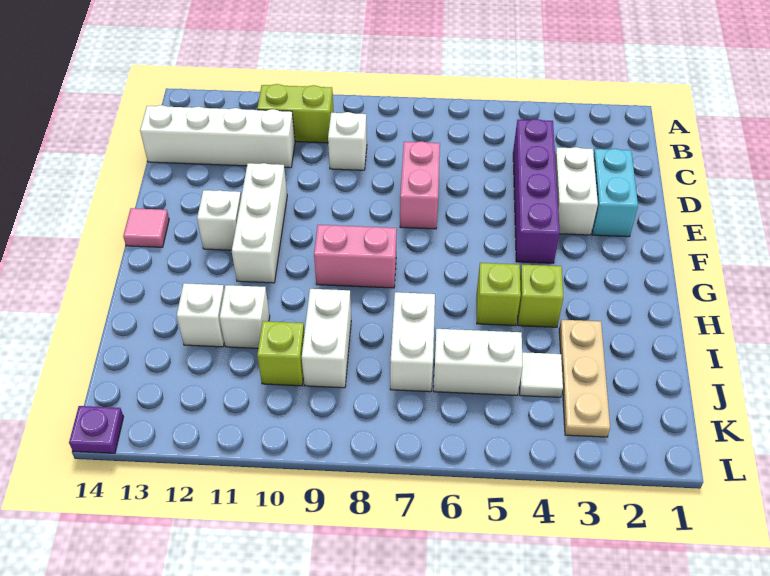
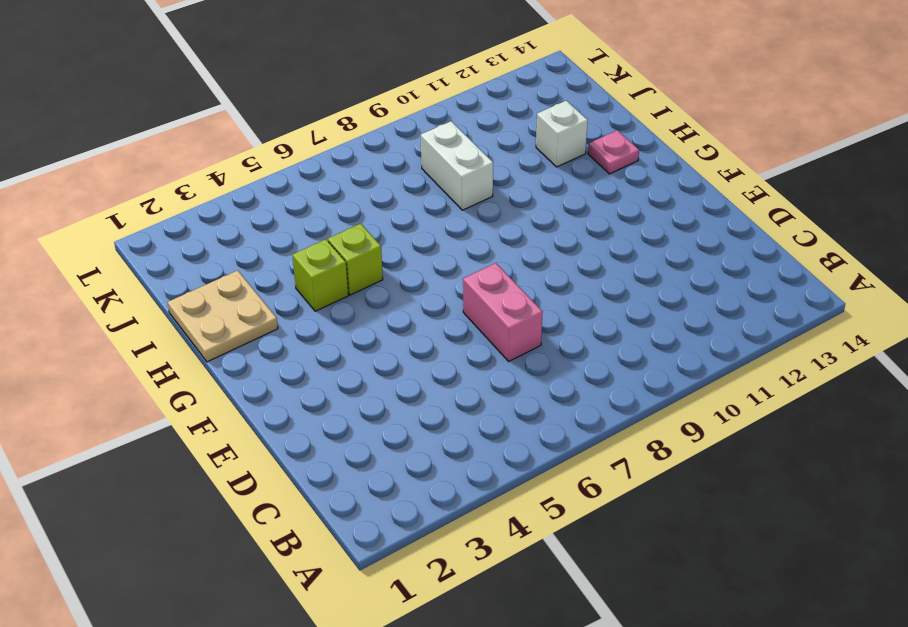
tan plate H1:I2 level 1 -> none
pink plate H13 level 1 -> none
none -> lime brick B10:B11 level 1
none -> purple brick C4:F4 level 1
none -> white brick C9 level 1

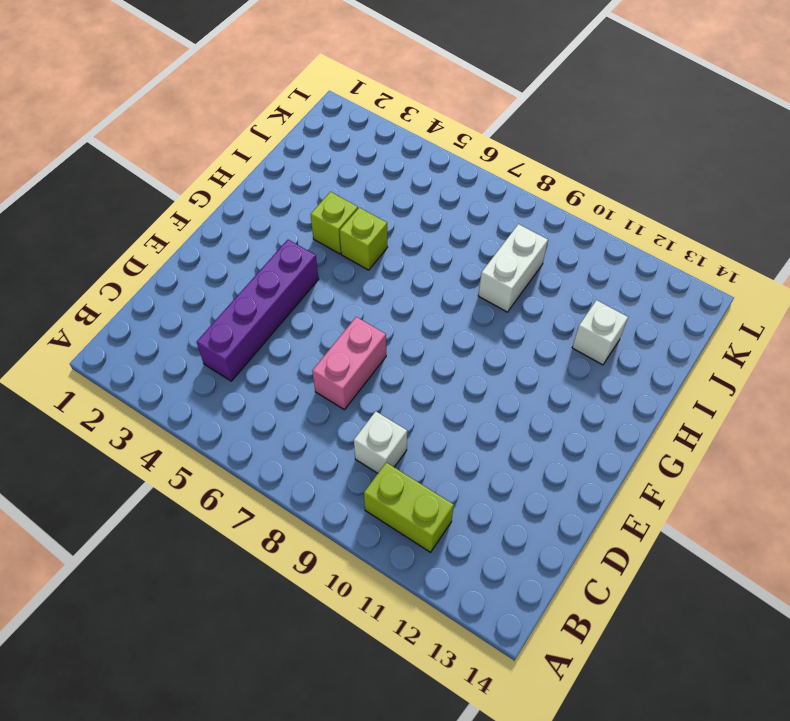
none -> white brick C11:C14 level 1
none -> cyan brick D2:E2 level 1
none -> white brick D3:E3 level 1

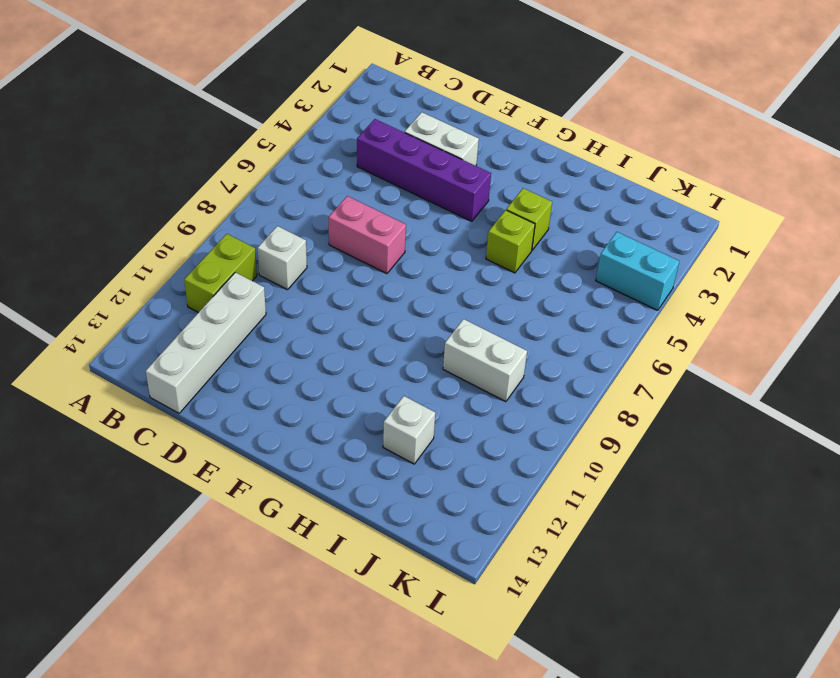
cyan brick K4:L4 level 1 -> cyan brick D2:E2 level 1
none -> white brick E11:G11 level 1
none -> white brick F12 level 1
none -> pink tile F14 level 1

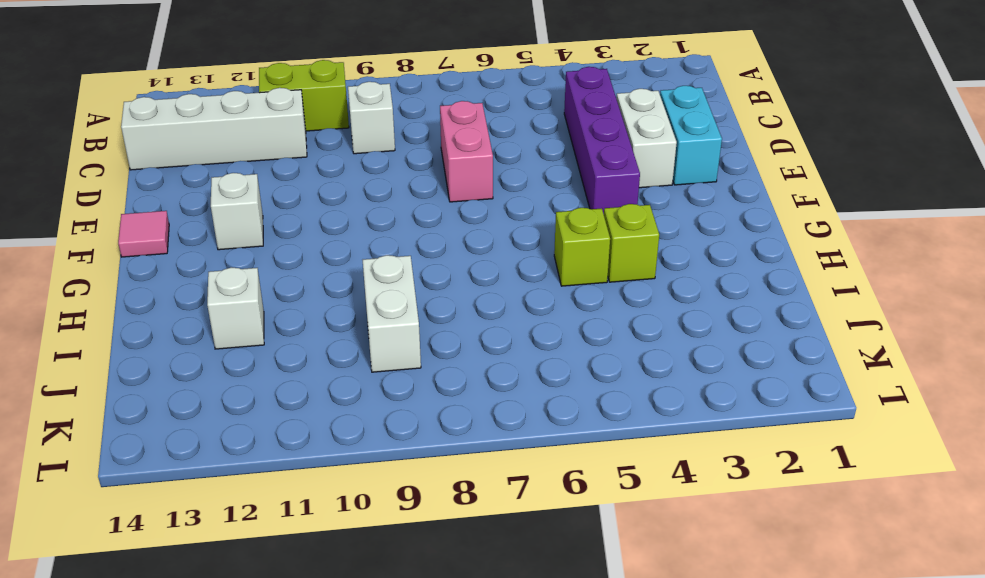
none -> white brick E11:G11 level 1
none -> pink brick G8:G9 level 1
none -> tan plate I3:K3 level 1

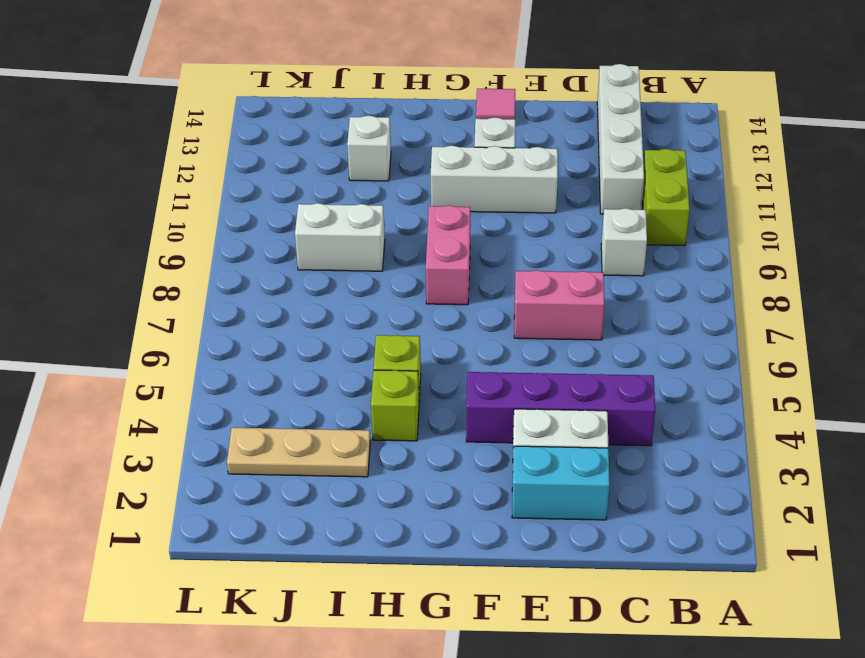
none -> white brick I7:J7 level 1
none -> white brick I11 level 1
none -> white tile J4 level 1

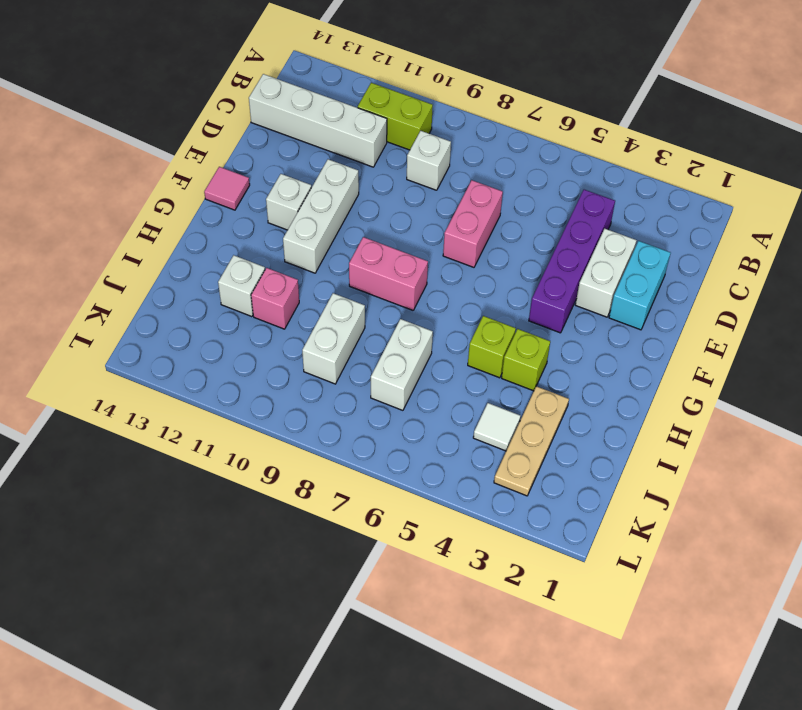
pink brick I11 level 1 -> white brick I11 level 1
none -> white brick J5:J6 level 1
none -> lime brick J10 level 1
none -> purple plate L14 level 1

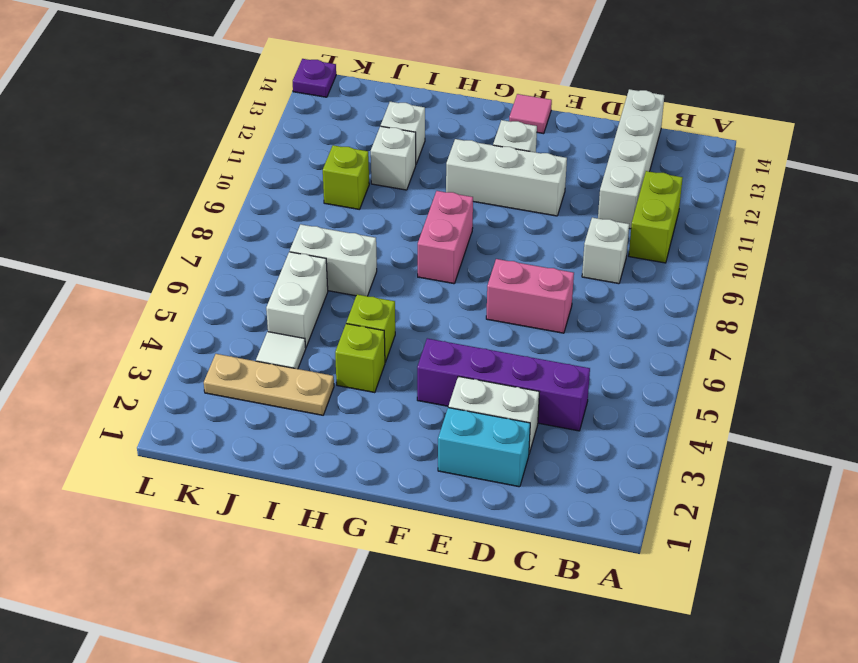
none -> white brick I9:J9 level 1

